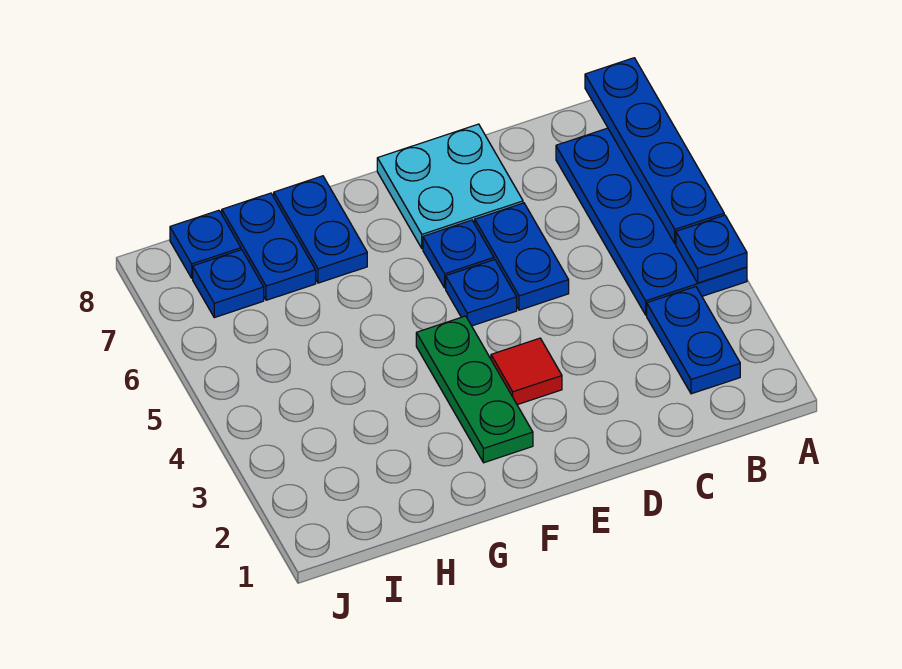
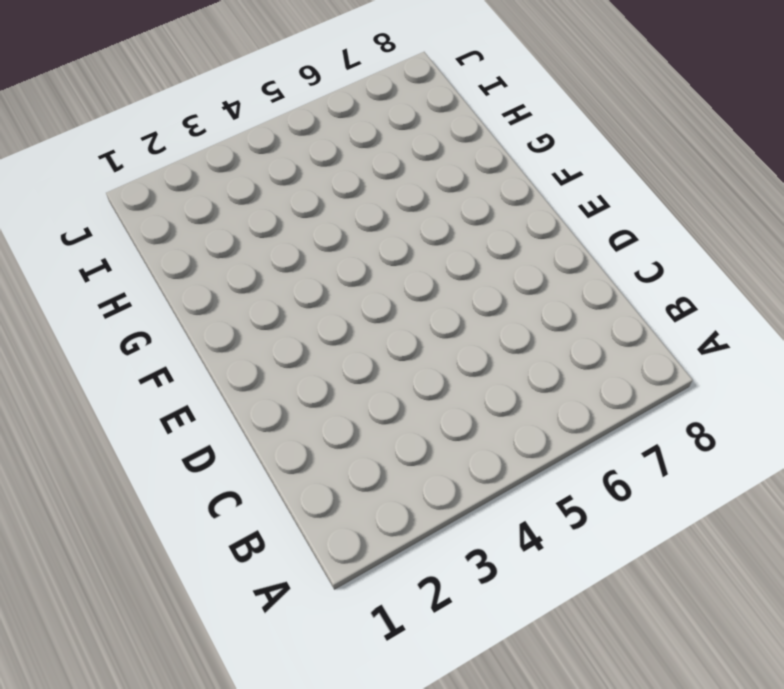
none -> blue plate A4:B7 level 1
none -> blue plate B2:B3 level 1
none -> blue plate D5:D6 level 1

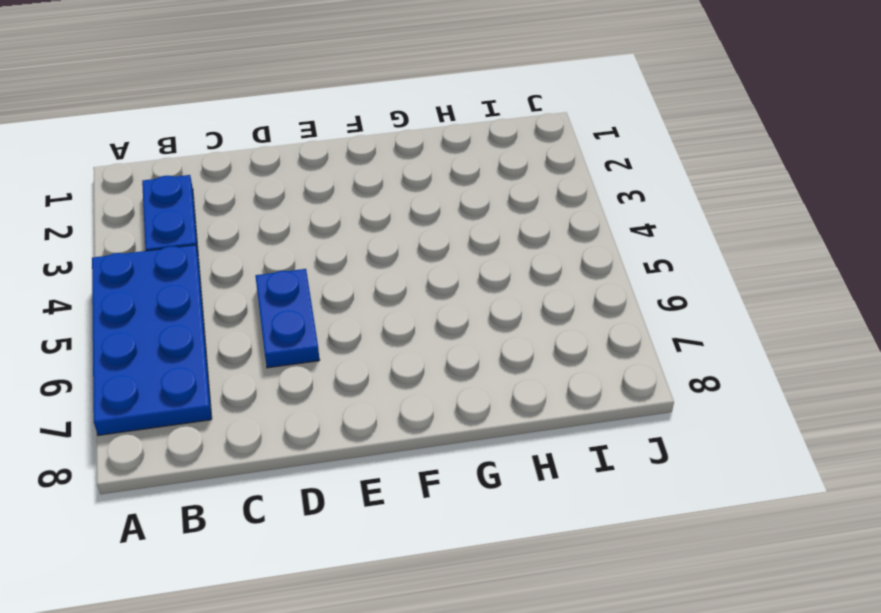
none -> cyan plate D7:E8 level 1
none -> red tile E3 level 1
none -> blue plate E5 level 1

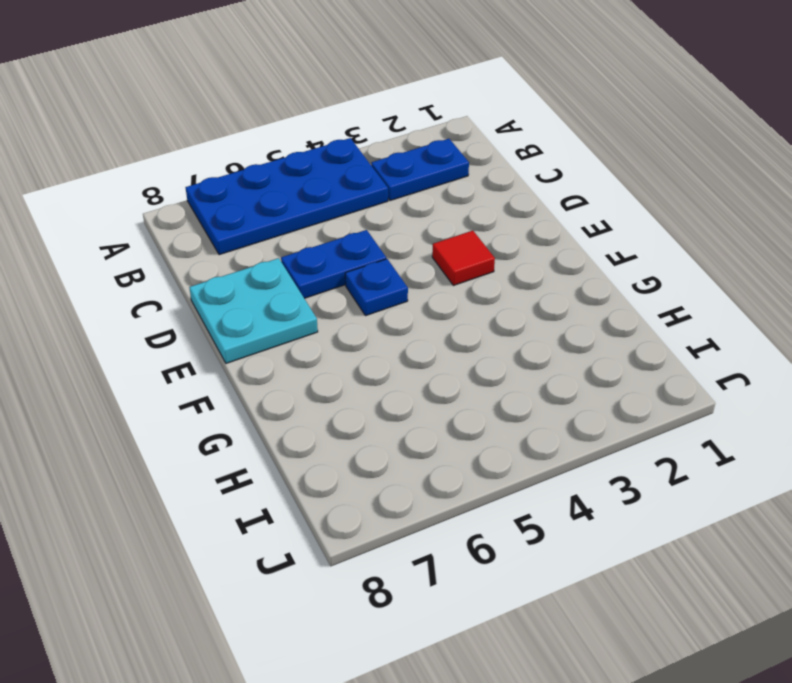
none -> blue plate E6 level 1
none -> green plate F2:F4 level 1
none -> blue plate G7:G8 level 1

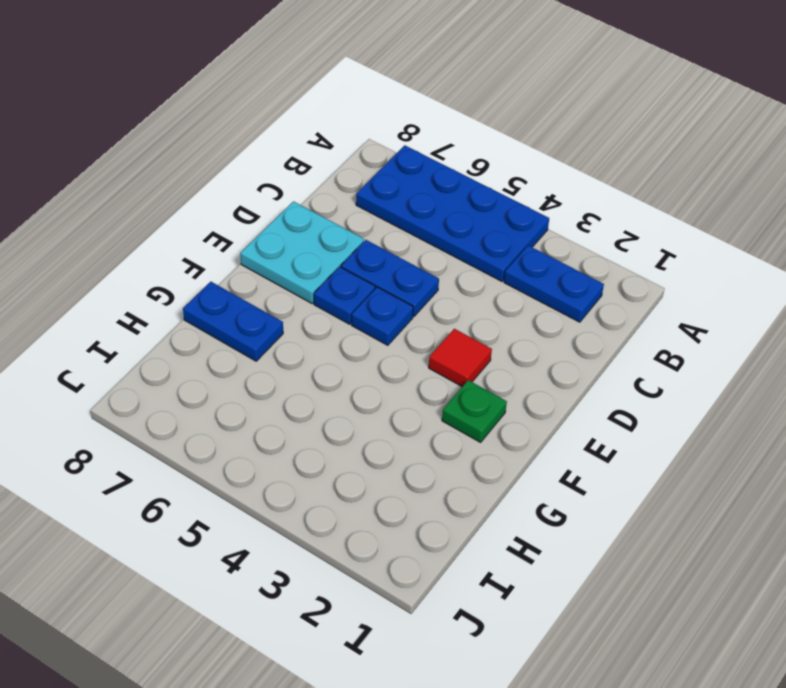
green plate F2 level 1 -> green plate F2:F4 level 1
none -> blue plate H7:H8 level 1
none -> blue plate I7 level 1
none -> blue plate I8 level 1

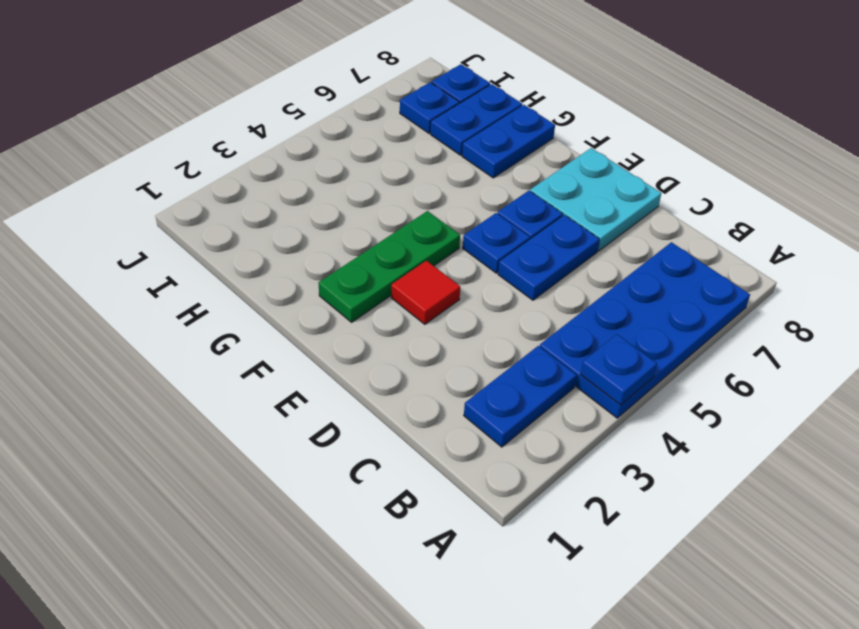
none -> blue plate A5:A8 level 2

